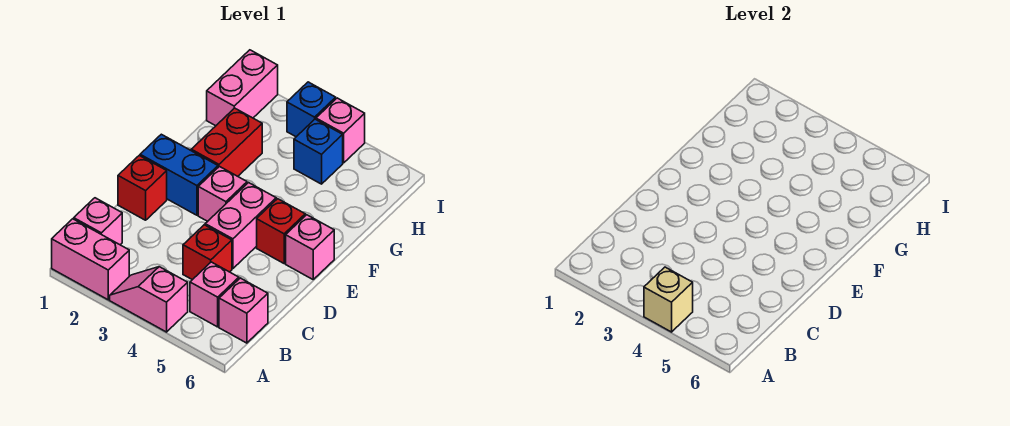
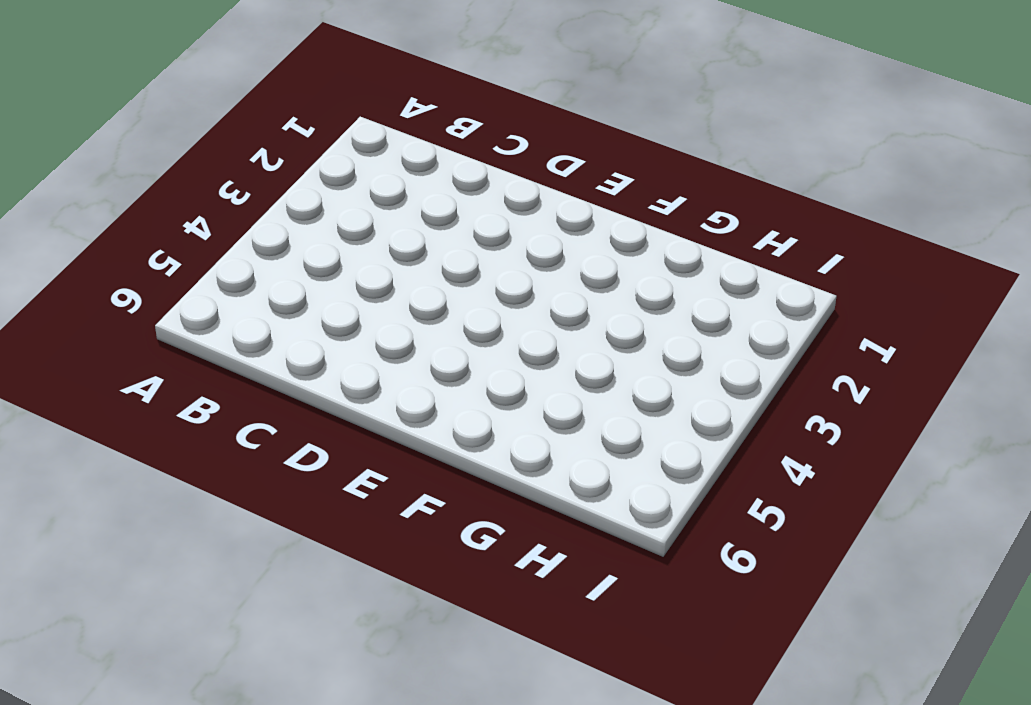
none -> pink brick A1:A2 level 1
none -> pink slope A3:A4 level 1 top 4
none -> pink brick B1 level 1

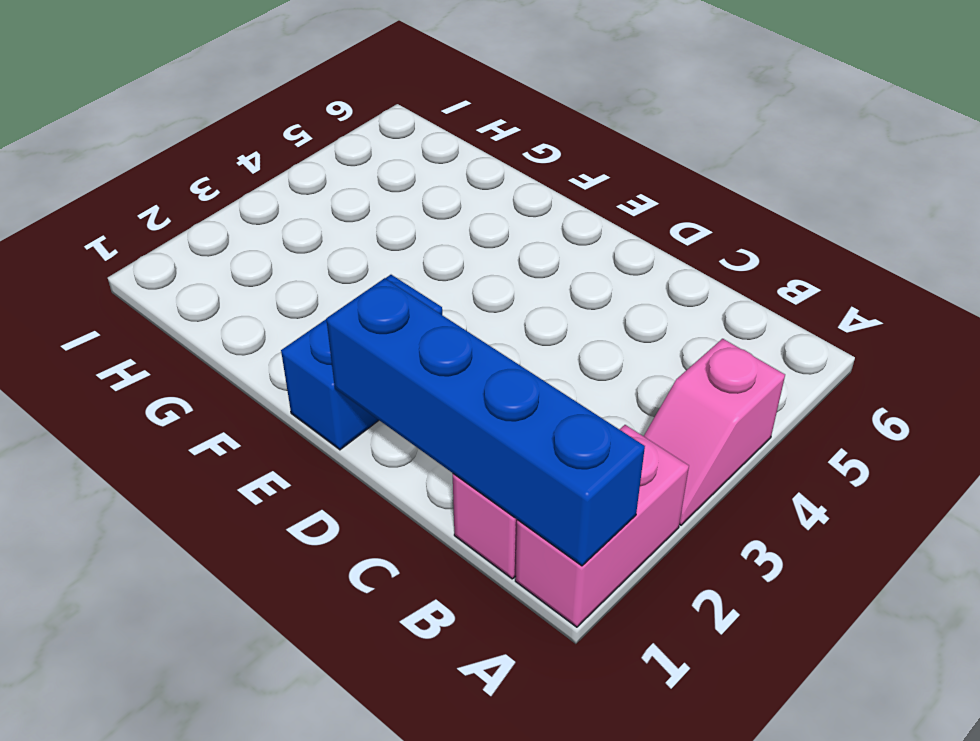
blue brick A1:D1 level 2 -> none
none -> pink brick B5 level 1
none -> pink brick B6 level 1
none -> red brick C4 level 1

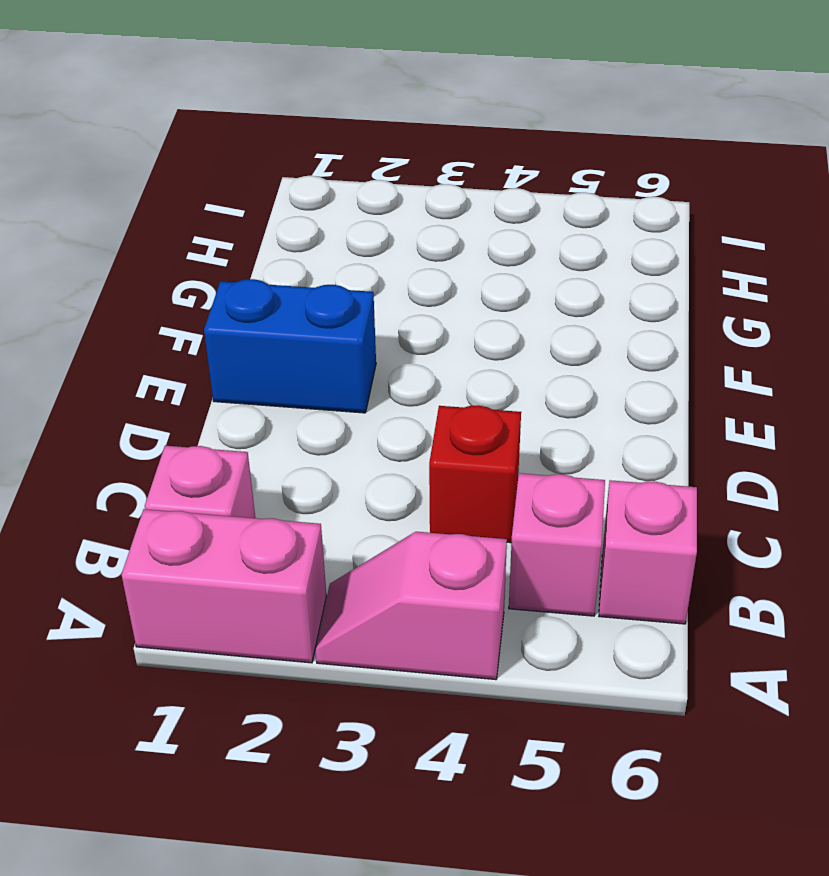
none -> red brick D1 level 1
none -> pink brick D4:E4 level 1
none -> pink brick E3 level 1

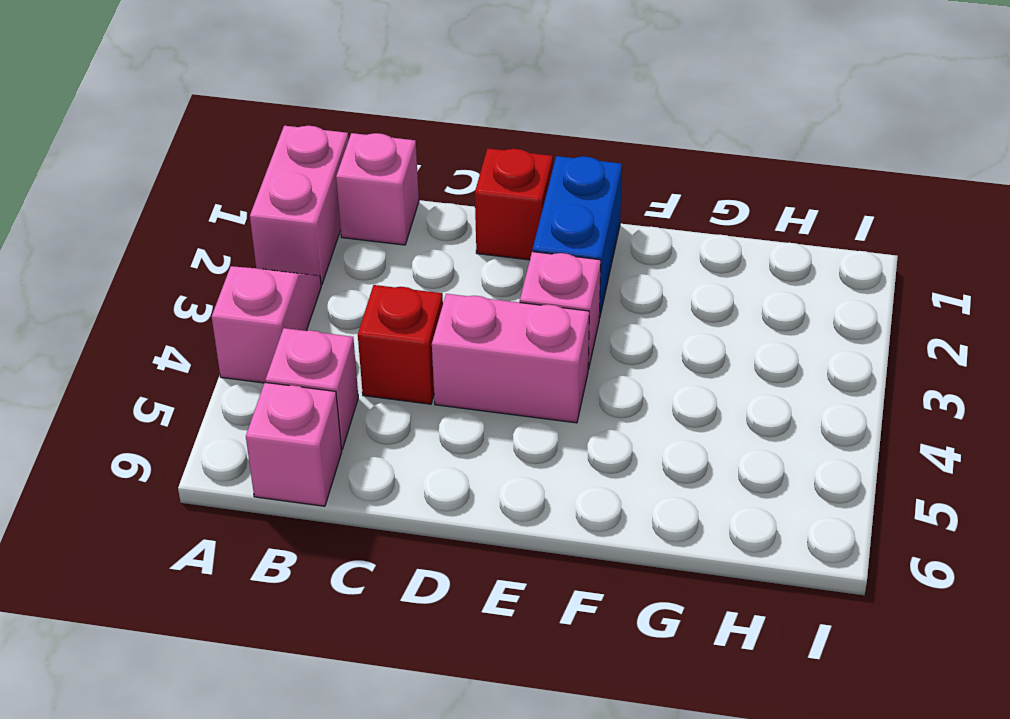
none -> red brick E5 level 1
none -> pink brick E6 level 1
none -> red brick F2:G2 level 1

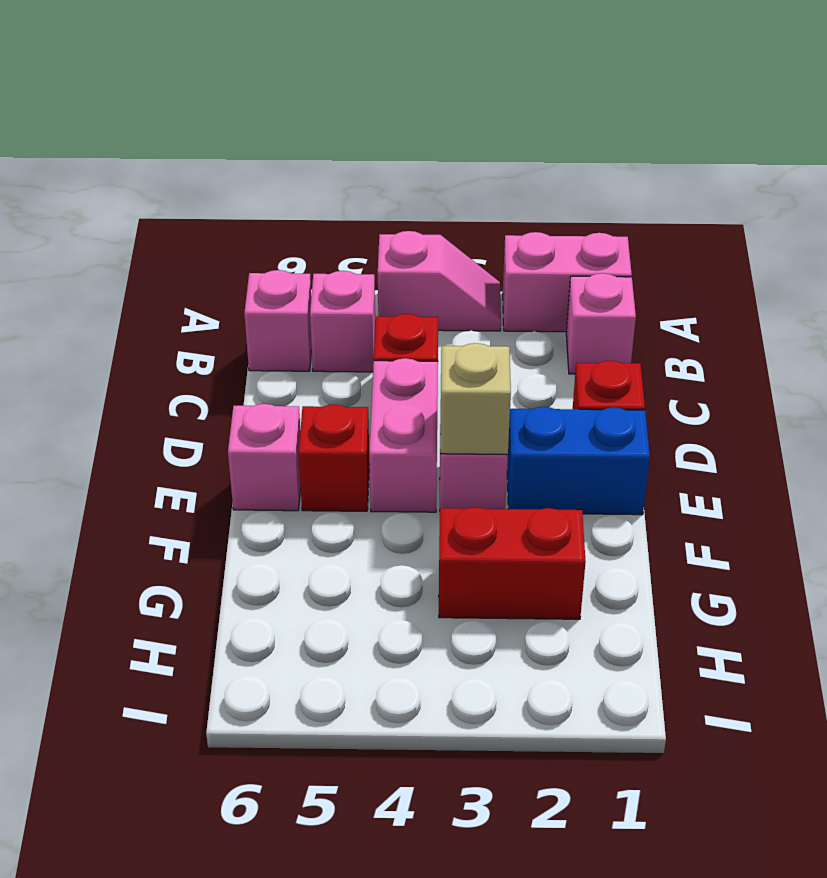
tan brick E3 level 2 -> tan brick A4 level 2
red brick G2:G3 level 1 -> red brick F2:G2 level 1
none -> pink brick H1:I1 level 1
none -> blue brick H4 level 1
none -> blue brick I3 level 1

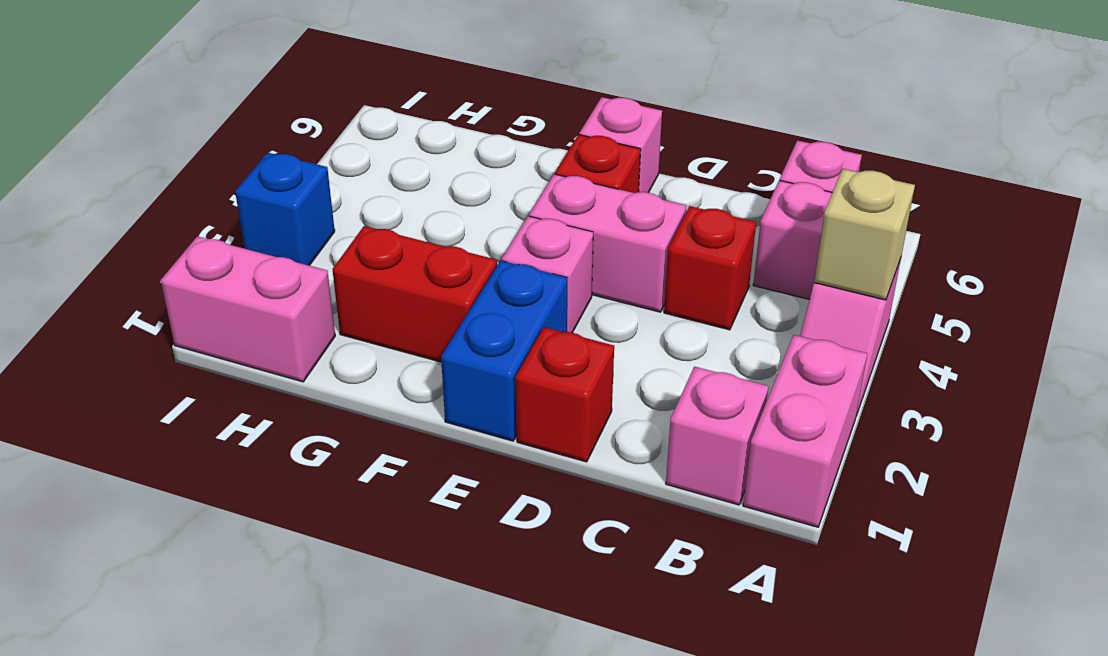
none -> blue brick H4 level 1
none -> pink brick I4 level 1

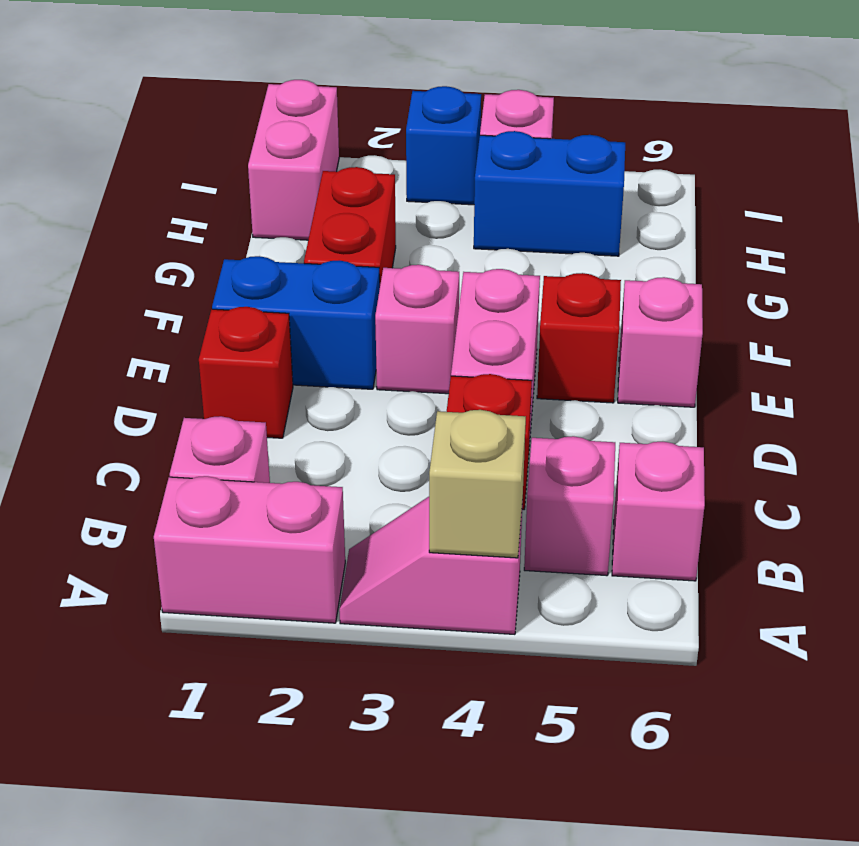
blue brick H4:H5 level 1 -> blue brick H4 level 1

